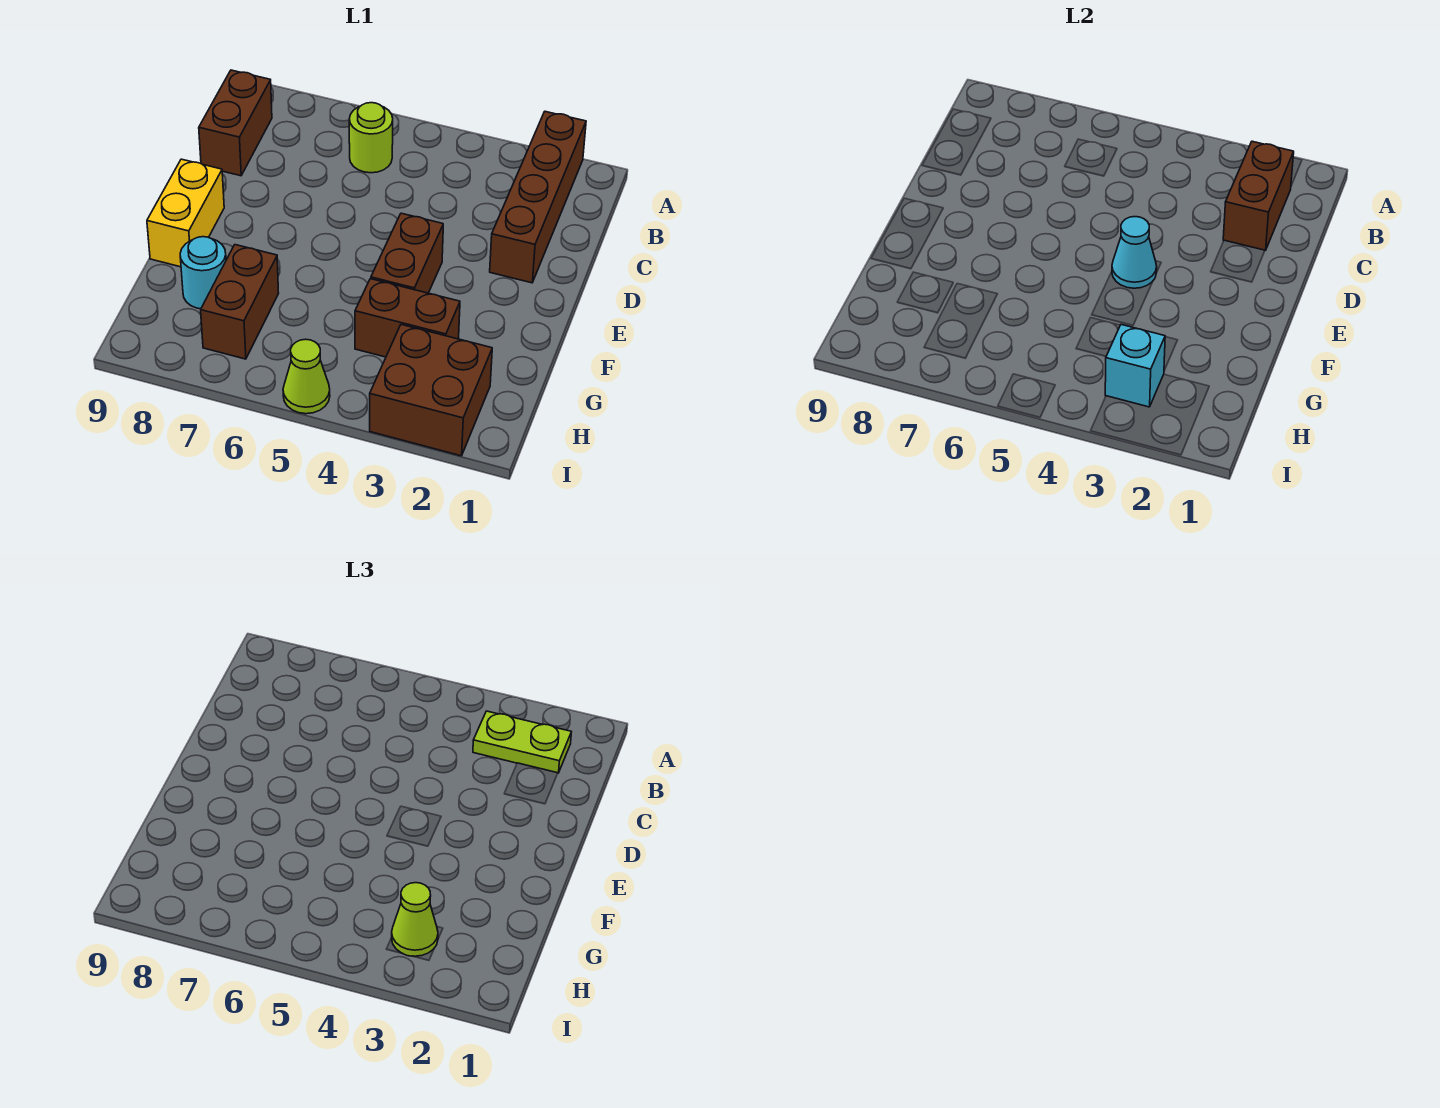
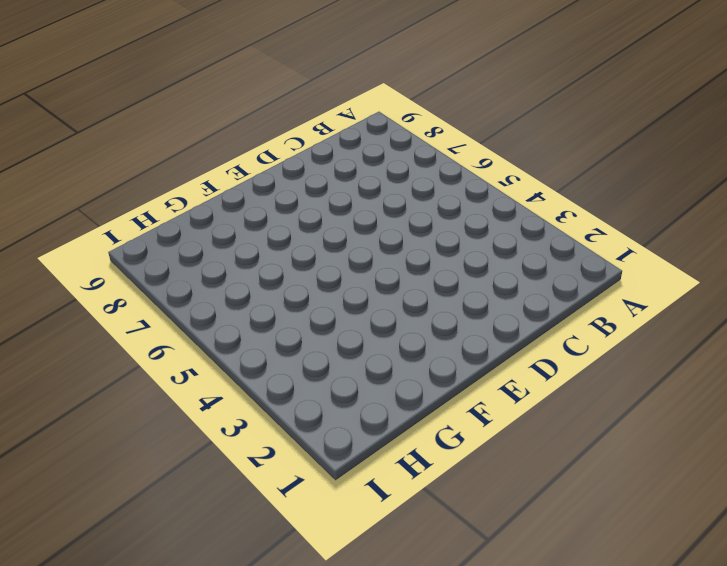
none -> brown brick A2:D2 level 1
none -> lime round brick B6 level 1
none -> brown brick B9:C9 level 1

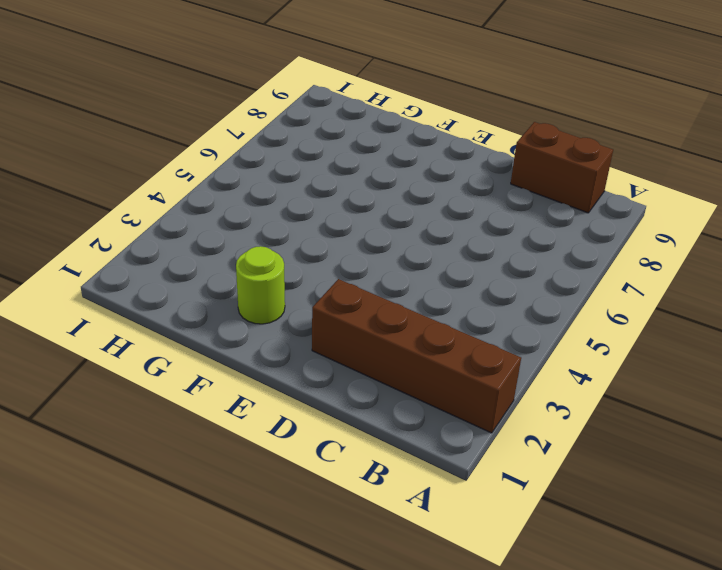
lime round brick F2 level 1 -> lime round brick B6 level 1
none -> brown brick E4:F4 level 1
none -> yellow brick E9:F9 level 1
none -> brown brick G3:G4 level 1

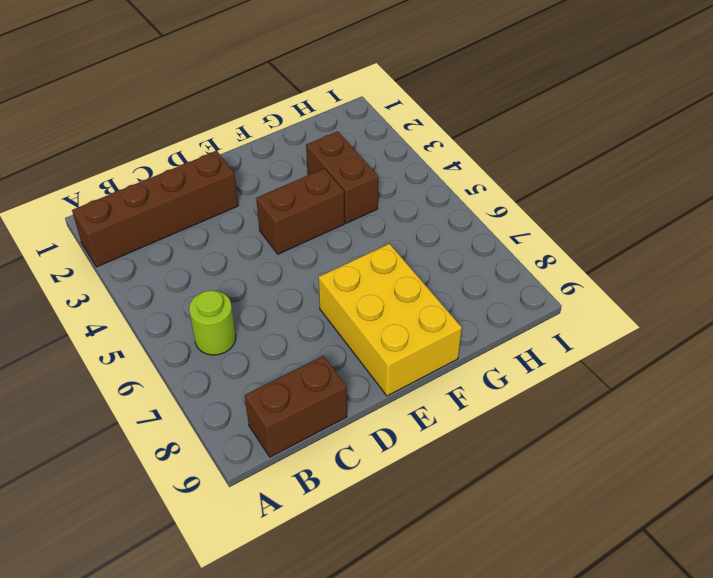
yellow brick E7:F9 level 1 -> yellow brick E9:F9 level 1
none -> brown brick G7:H7 level 1
none -> cyan round brick G8 level 1
none -> brown brick H2:I3 level 1

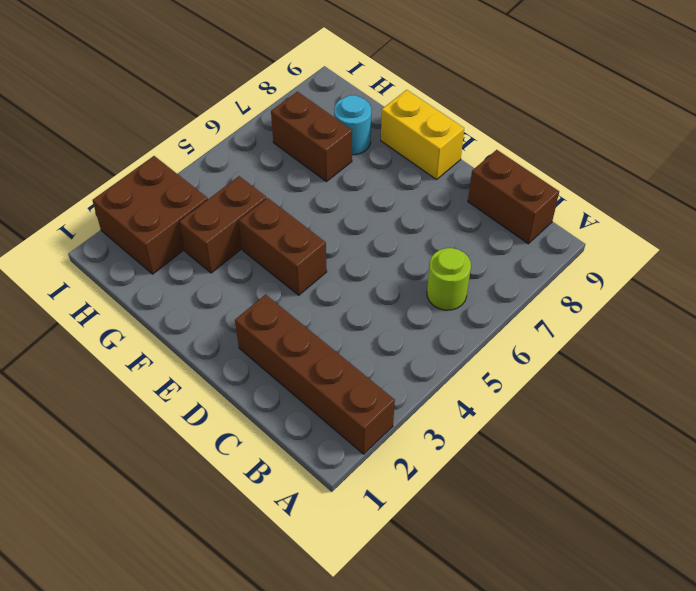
none -> lime cone I5 level 1
none -> brown brick B2:C2 level 2
none -> cyan cone E4 level 2

